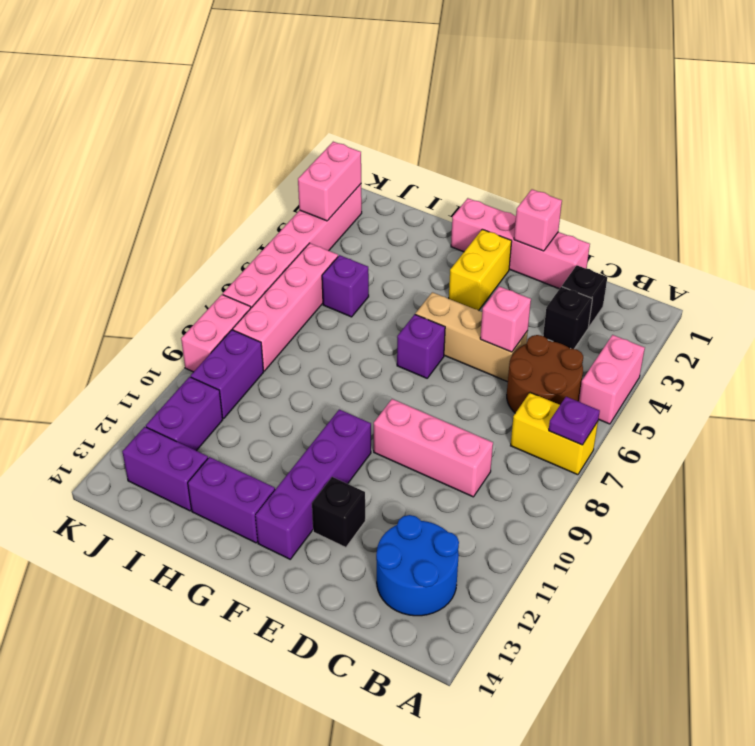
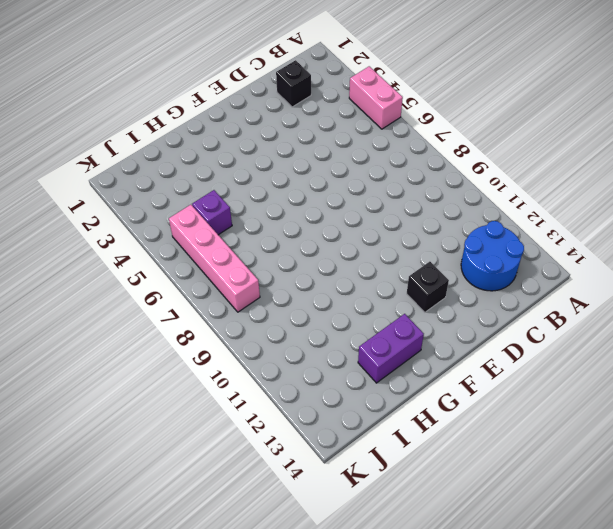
none -> yellow brick A7:B7 level 1
none -> brown round brick B5:C6 level 1
none -> black brick C3 level 1

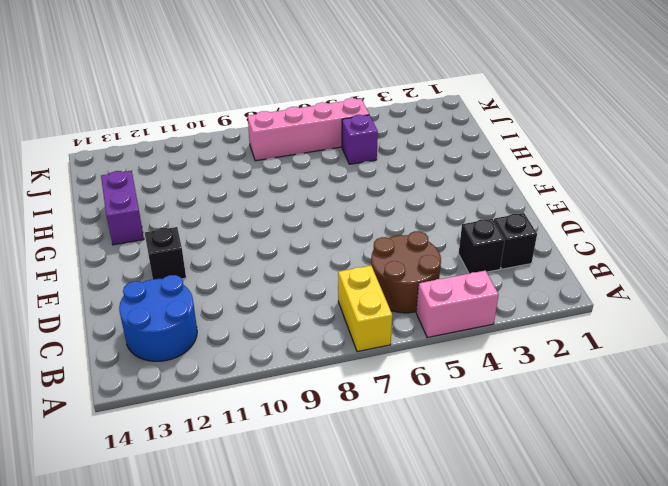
none -> pink brick C9:E9 level 1
none -> pink brick D1:G1 level 1
none -> tan brick D5:F5 level 1

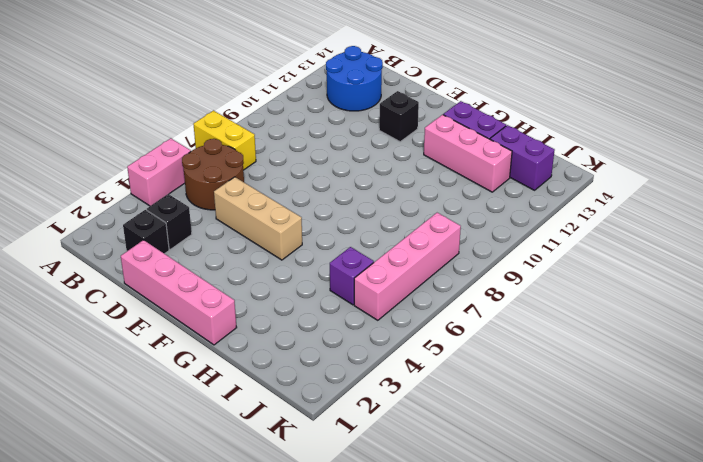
pink brick G12:I12 level 1 -> pink brick C9:E9 level 1
none -> yellow brick F2:F3 level 1
none -> purple brick F6 level 1
none -> purple brick F10:F13 level 1

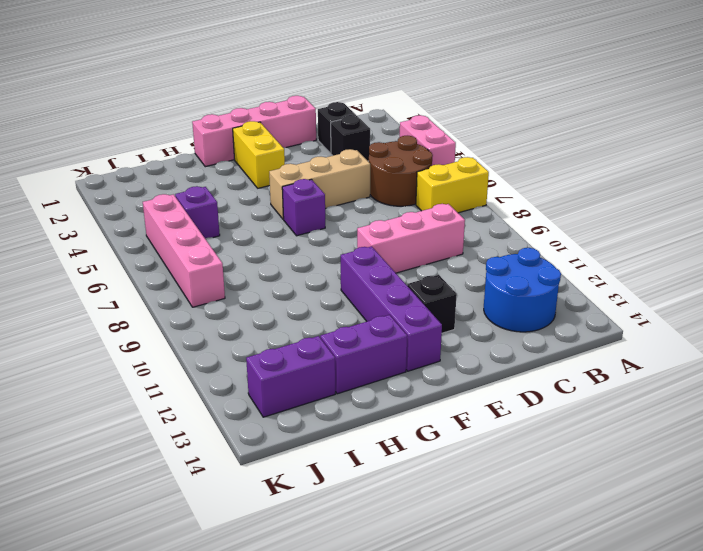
none -> purple brick J9:J10 level 1
none -> purple brick J11:J12 level 1
none -> pink brick K2:K7 level 1

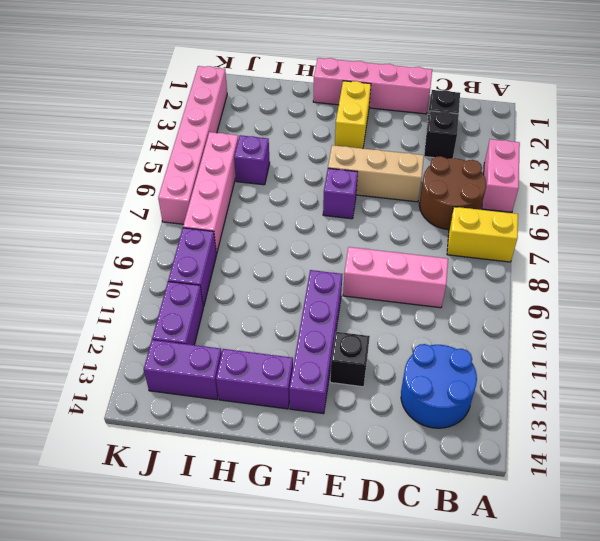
none -> pink brick K8:K9 level 1
none -> purple plate A7 level 2
none -> pink brick D5 level 2

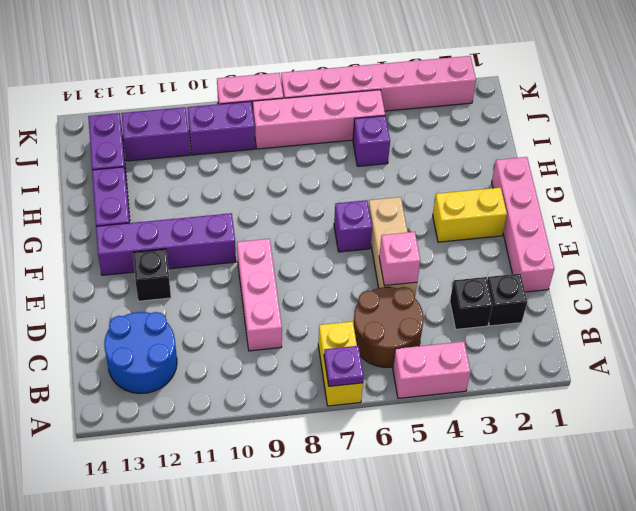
none -> pink brick E1 level 2
none -> pink brick K2:K3 level 2

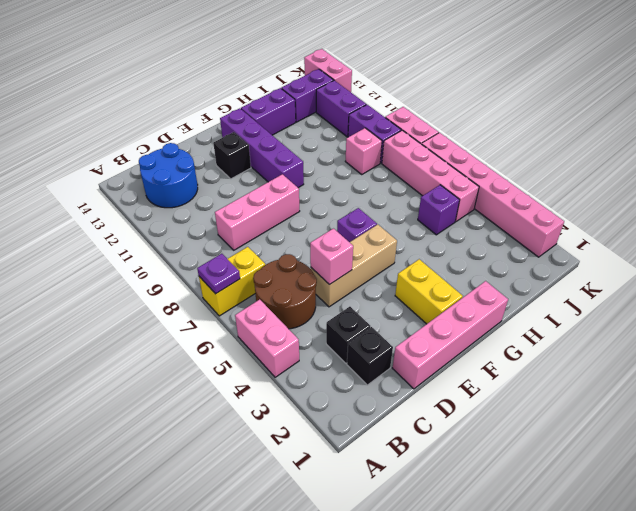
pink brick I9 level 1 -> pink brick E1 level 2
pink brick K13:K14 level 1 -> pink brick K2:K3 level 2

